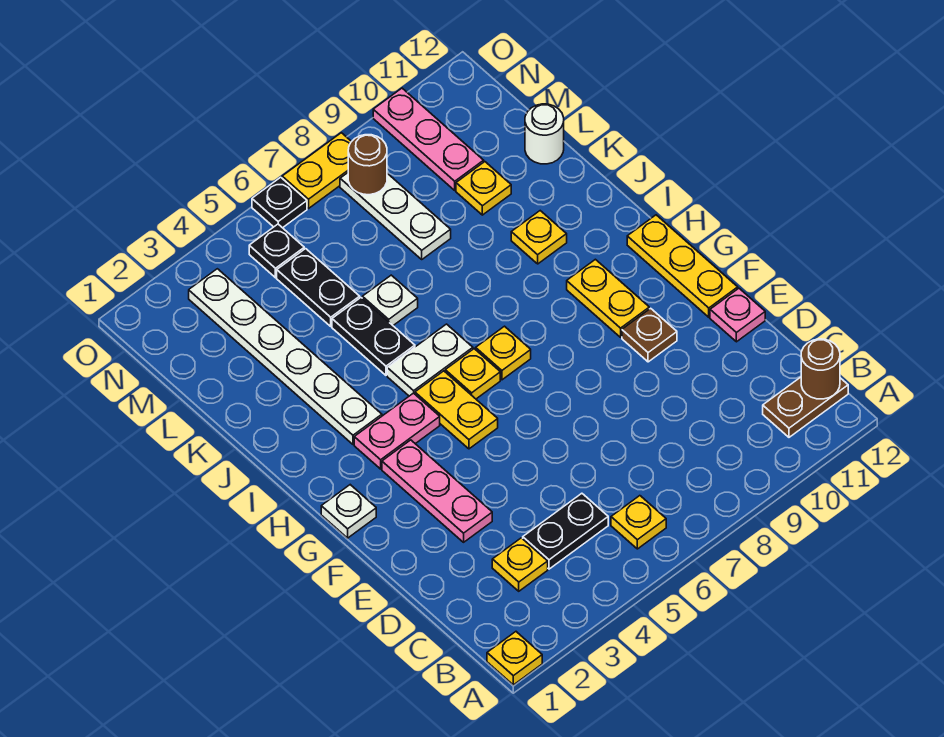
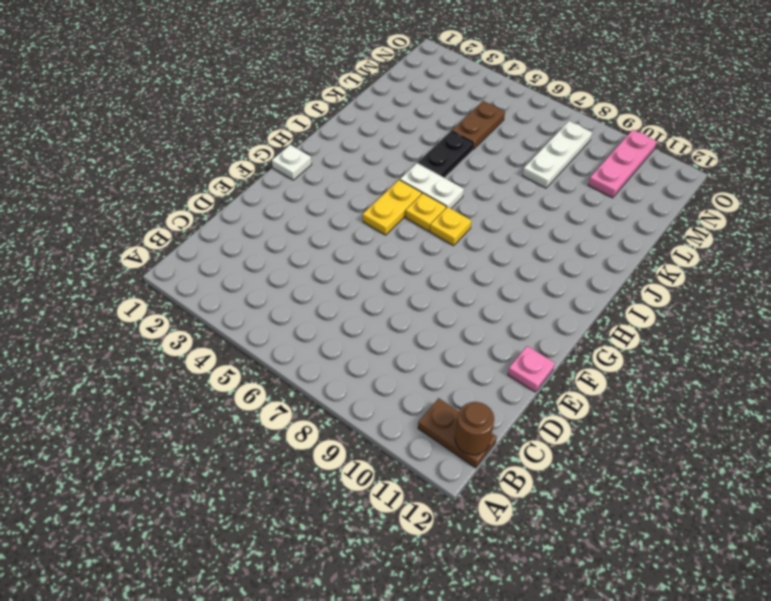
brown plate L5:M5 level 1 -> black plate L5:M5 level 1
none -> yellow plate A1 level 1
none -> yellow plate B6 level 1
none -> yellow plate C3 level 1
none -> black plate C4:C5 level 1

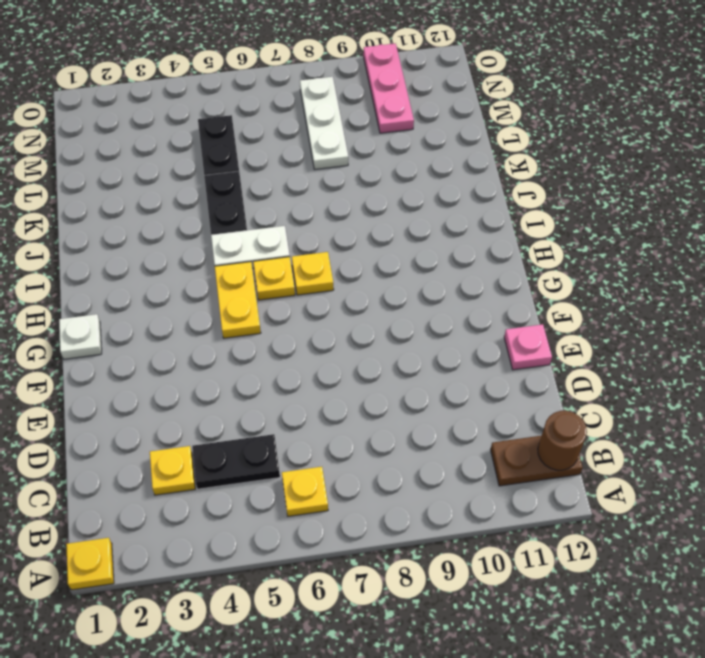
none -> pink plate E3:G3 level 1
none -> brown plate F10 level 1
none -> yellow plate F12:H12 level 1
none -> yellow plate G10:H10 level 1

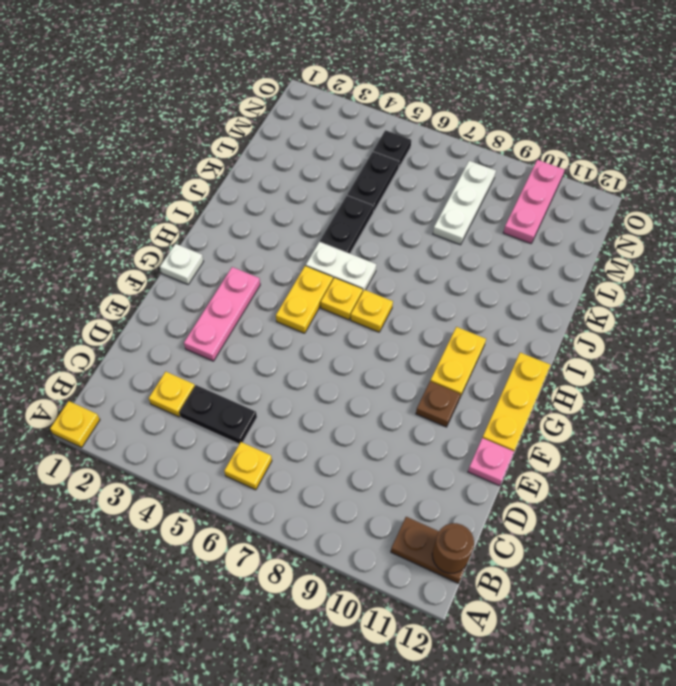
none -> pink plate H3:H4 level 1
none -> white plate I3:N3 level 1
none -> yellow plate J10 level 1
none -> white plate K6 level 1

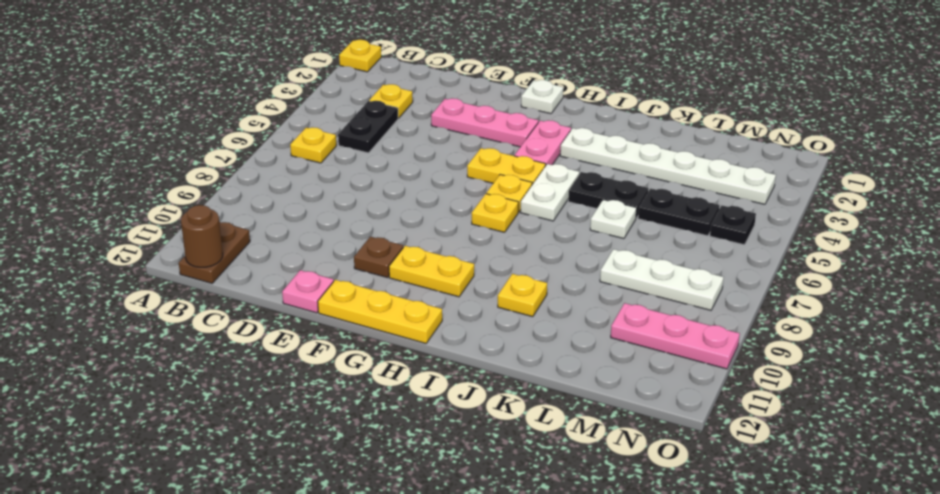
none -> yellow plate L10 level 1
none -> white round brick L12 level 1
none -> black plate O6 level 1
none -> yellow plate O7:O8 level 1

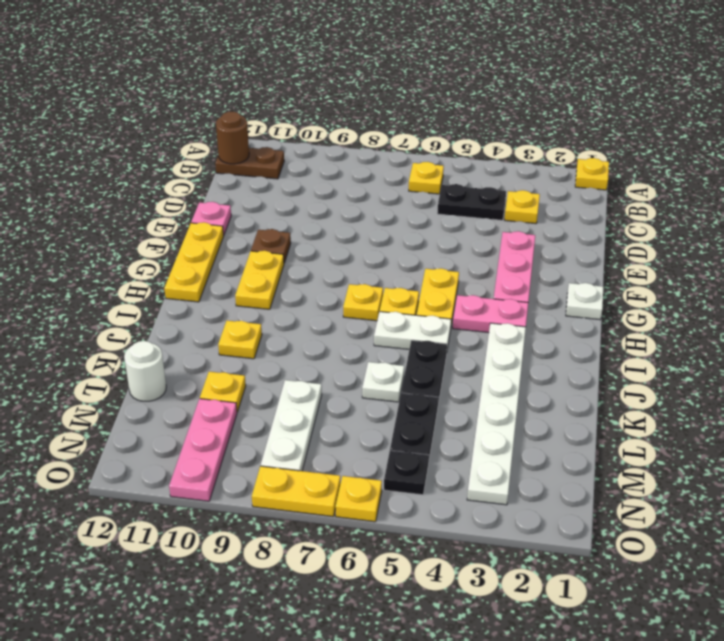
yellow plate O6 level 1 -> black plate O6 level 1
none -> brown round brick N8 level 2

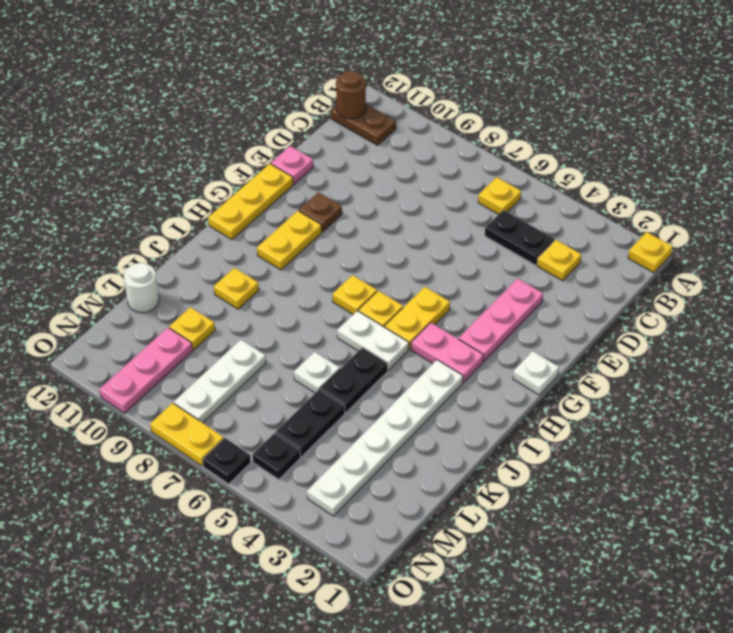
none -> brown round brick N8 level 2

